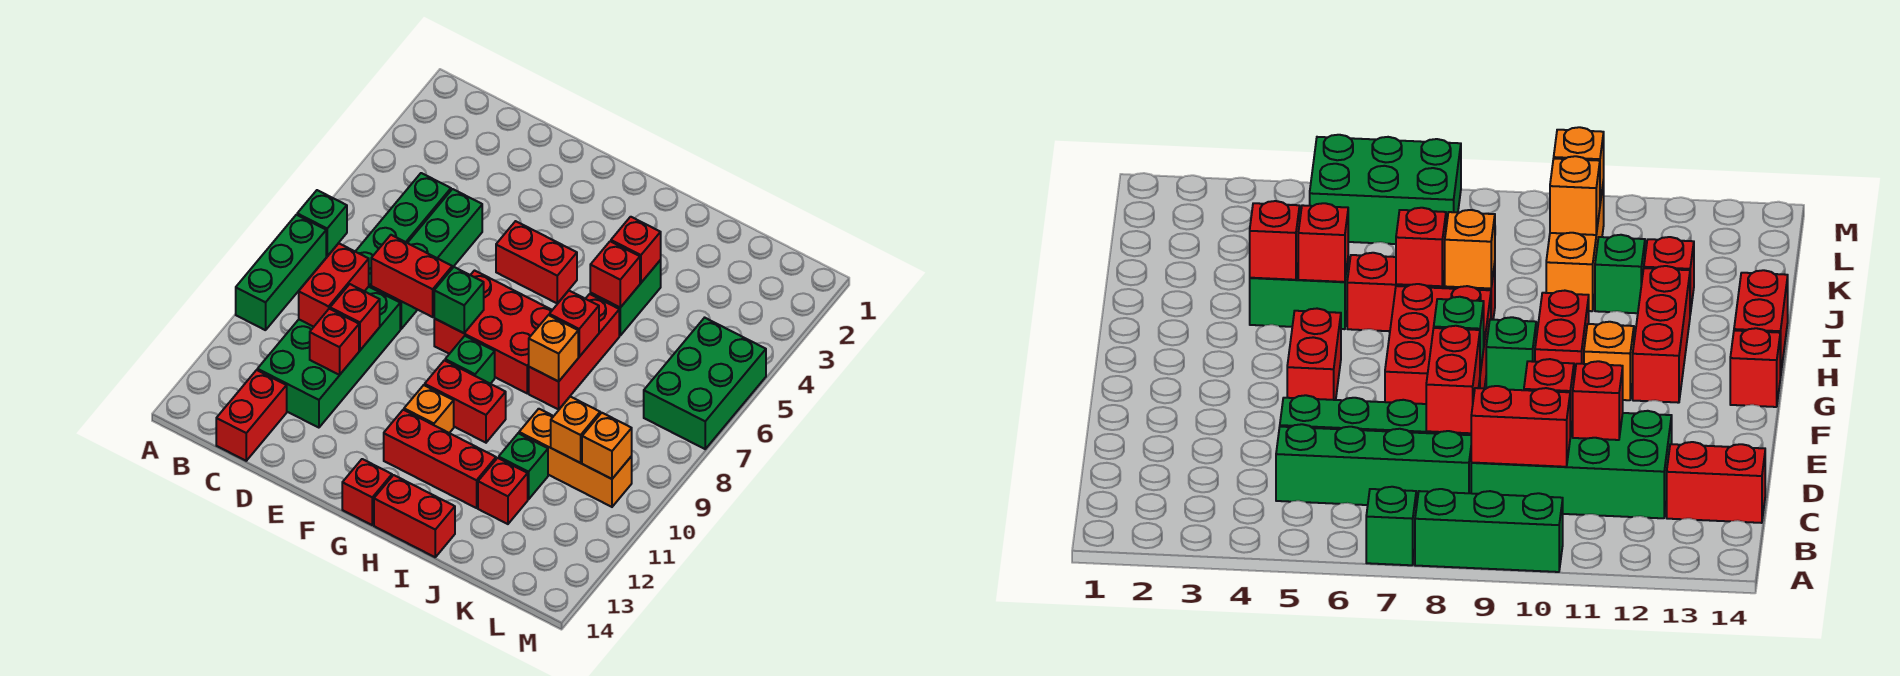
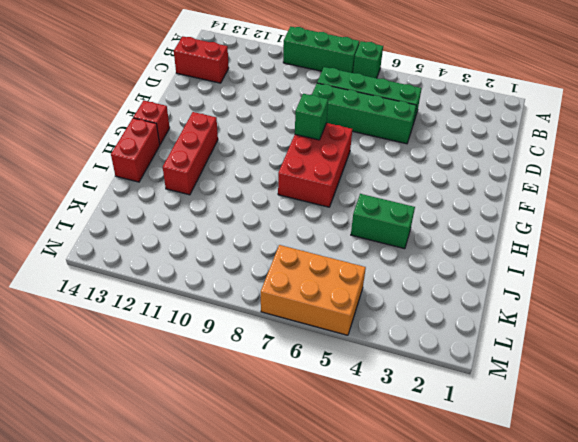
orange brick L5:M7 level 1 -> green brick L5:M7 level 1
none -> green brick C9:D12 level 1
none -> red brick F5:G5 level 1
none -> green brick G9 level 1
none -> red brick G10:H10 level 1

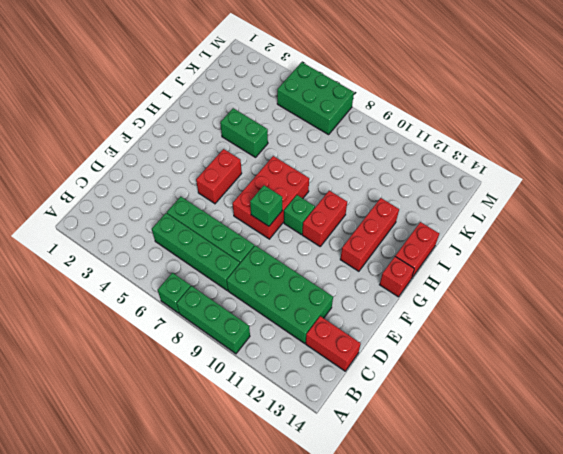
none -> orange brick G11 level 1
none -> red brick I6:I8 level 1
none -> orange brick J10:L10 level 1
none -> green brick J11 level 1

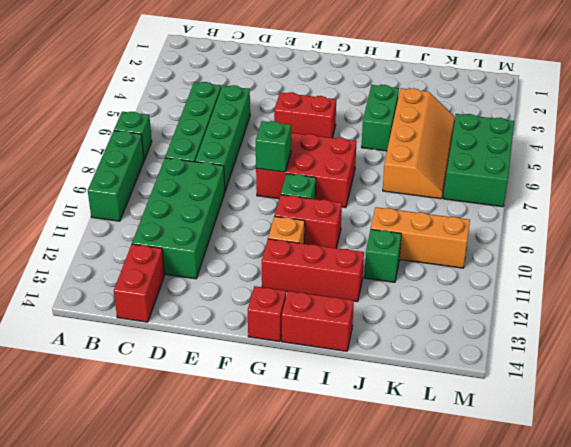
orange slope J4:K7 level 1 top J -> none
none -> red brick I6:I8 level 1
none -> red brick J12 level 1
none -> red brick C9:C10 level 2
none -> red brick D8:E8 level 2

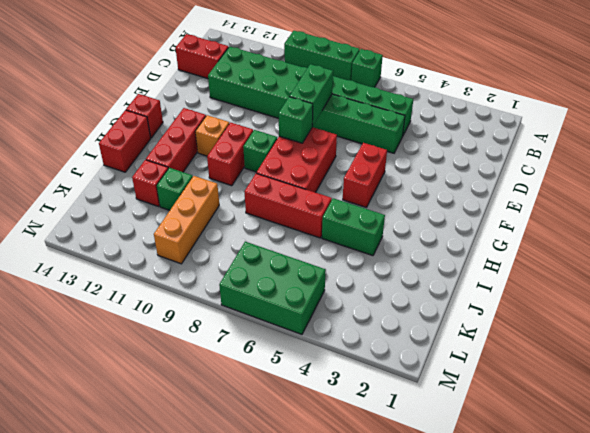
green brick D8:E8 level 2 -> red brick D8:E8 level 2
none -> red brick C9:C10 level 2
none -> red brick D10 level 2
none -> red brick D11 level 2
none -> red brick I4 level 2

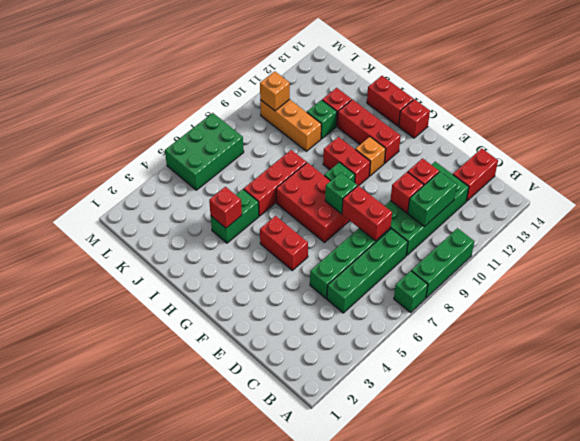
green brick C10:C11 level 2 -> red brick C9:C10 level 2
none -> red brick I5 level 2
none -> red brick I7 level 2
none -> orange brick I8 level 2
none -> orange brick K10 level 2

